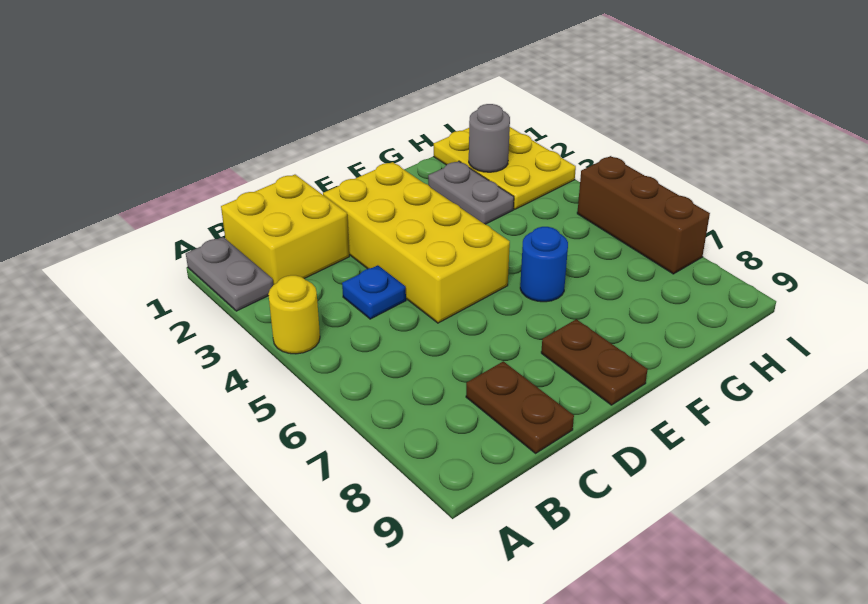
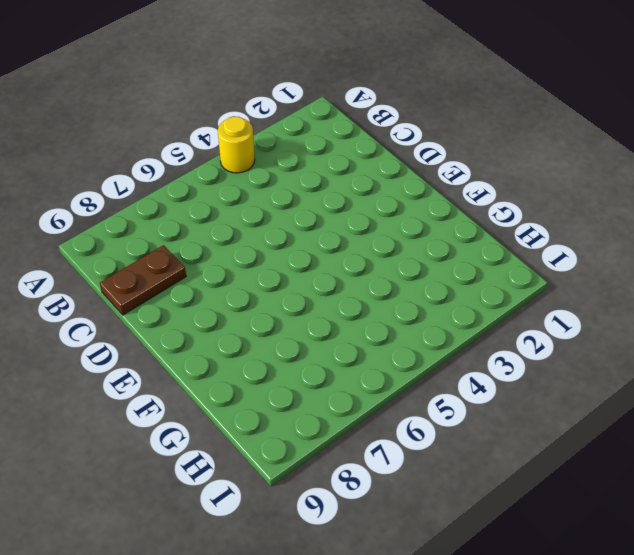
none -> grey plate A1:A2 level 1
none -> yellow brick B1:C2 level 1
none -> blue plate C4 level 1

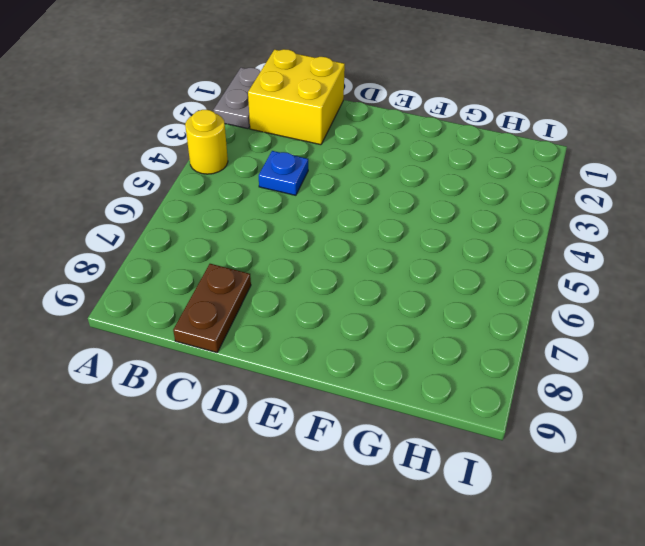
none -> yellow brick D2:E5 level 1
none -> brown plate E8:E9 level 1
none -> blue round brick F6 level 1

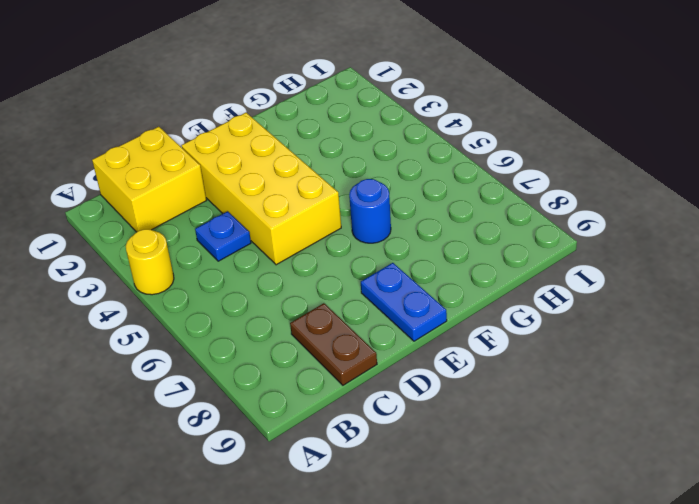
blue plate E8:E9 level 1 -> brown plate E8:E9 level 1
none -> grey plate A1:A2 level 1
none -> grey plate G2:G3 level 1
none -> yellow plate H1:I3 level 1

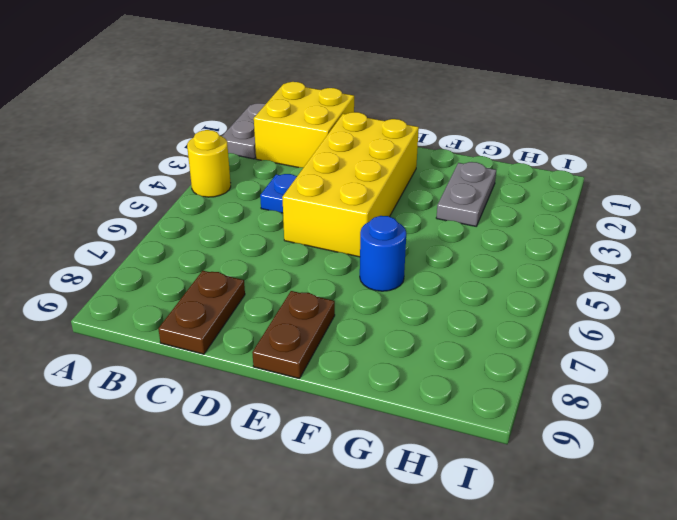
none -> yellow plate H1:I3 level 1
none -> brown brick I5:I7 level 1
none -> grey round brick H2 level 2

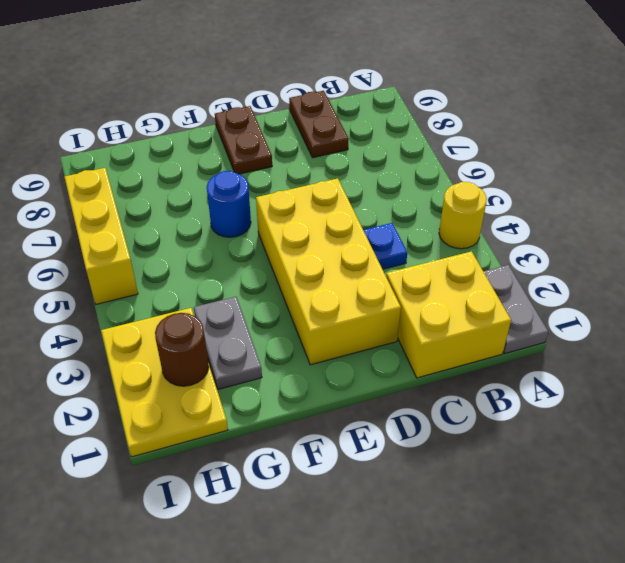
brown round brick H2 level 2 -> grey round brick H2 level 2
yellow brick I5:I7 level 1 -> brown brick I5:I7 level 1

